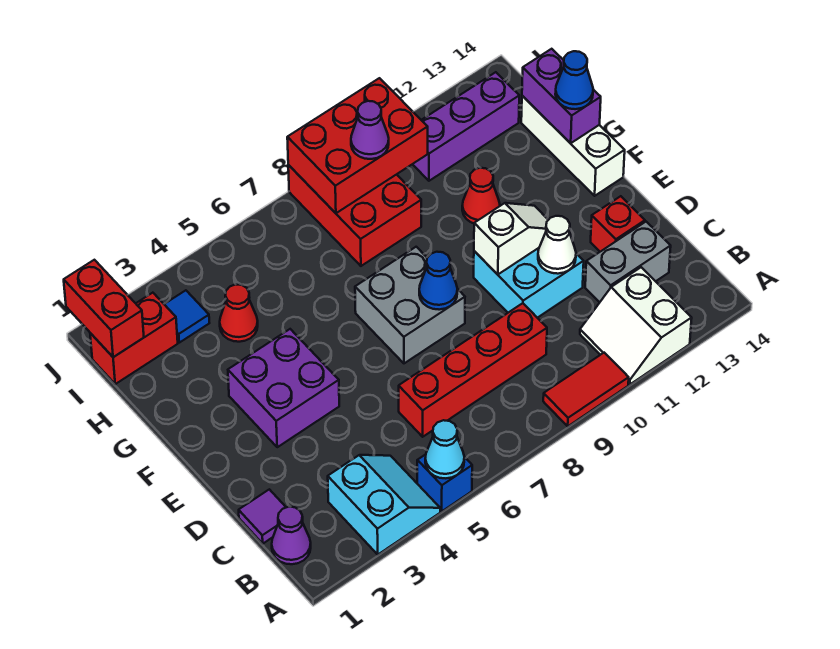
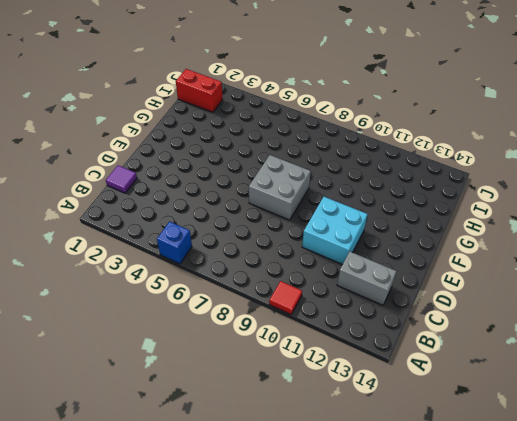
red tile A10 level 1 -> red tile A9:A10 level 1
none -> cyan slope A3:B4 level 1 top 3
none -> white slope A11:B12 level 1 top 12
none -> purple cone B1 level 1

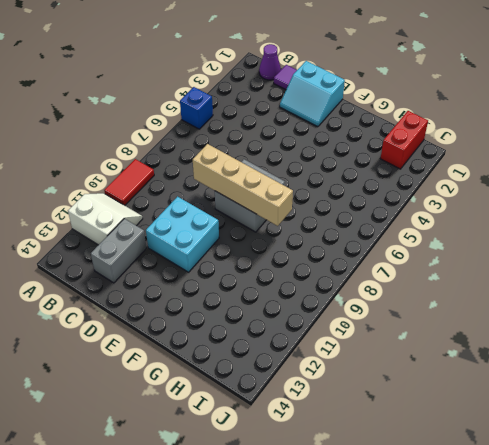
cyan slope D1:E2 level 1 top 1 -> cyan slope A3:B4 level 1 top 3
tan brick D8:G8 level 2 -> blue cone E8 level 2
none -> red brick C6:C9 level 1
none -> red brick D13 level 1
none -> purple brick E3:F4 level 1

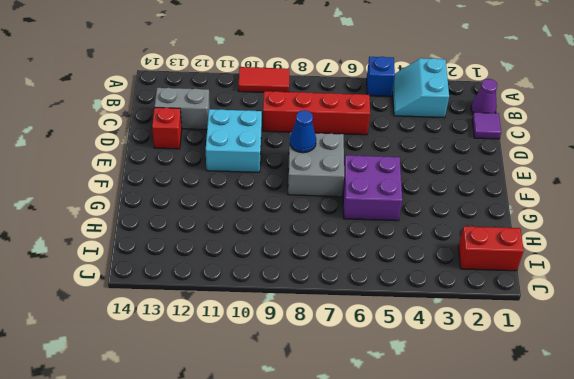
purple brick F5:G6 level 1 -> purple brick E3:F4 level 1
none -> white slope A11:B12 level 1 top 12
none -> white brick F14:H14 level 1
none -> red cone G11 level 1

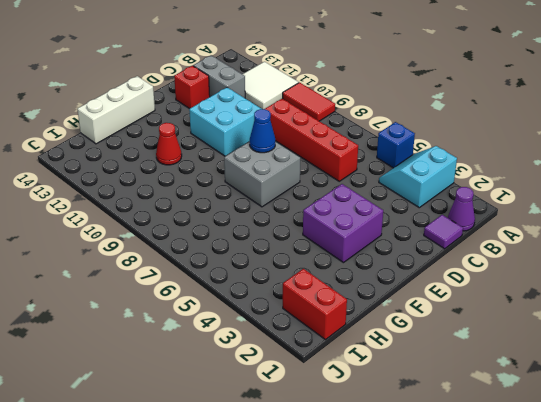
white tile A11:B12 level 1 -> white slope A11:B12 level 1 top 12
none -> red cone H4 level 1
none -> red brick H8:J9 level 1
none -> blue tile I3 level 1

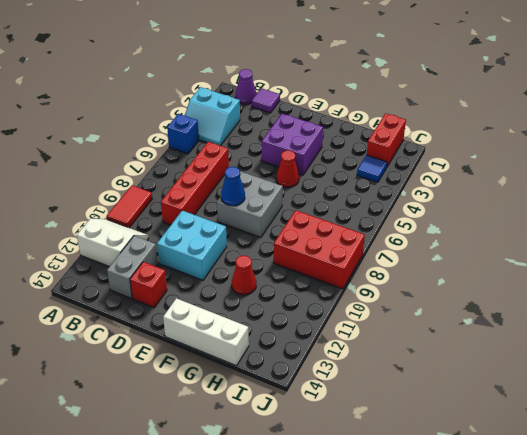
red cone F5 level 1 -> red cone H4 level 1
none -> purple brick I11:I13 level 1
none -> cyan cone A5 level 2
none -> white cone D11 level 2

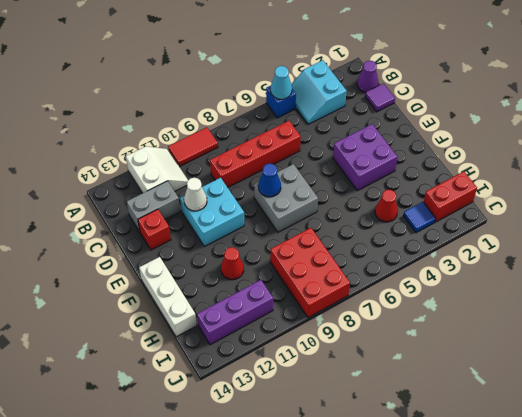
none -> white slope E10:E11 level 2 top 10
none -> purple brick G14:H14 level 2
none -> red brick I1:J1 level 2

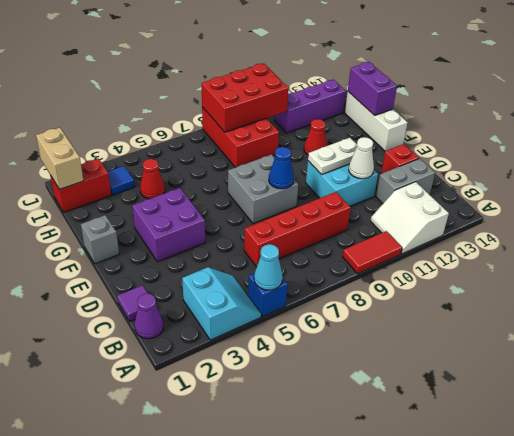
white plate E10:E11 level 2 -> white slope E10:E11 level 2 top 10
grey brick F1 level 1 -> none
tan brick I1:J1 level 2 -> red brick I1:J1 level 2
none -> blue cone G14 level 3
none -> purple cone I9 level 3

